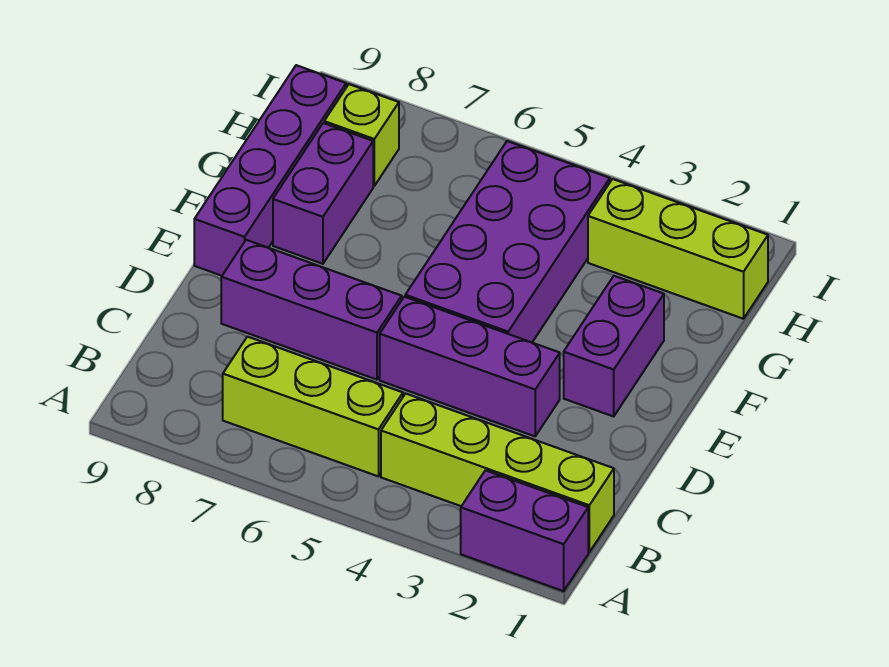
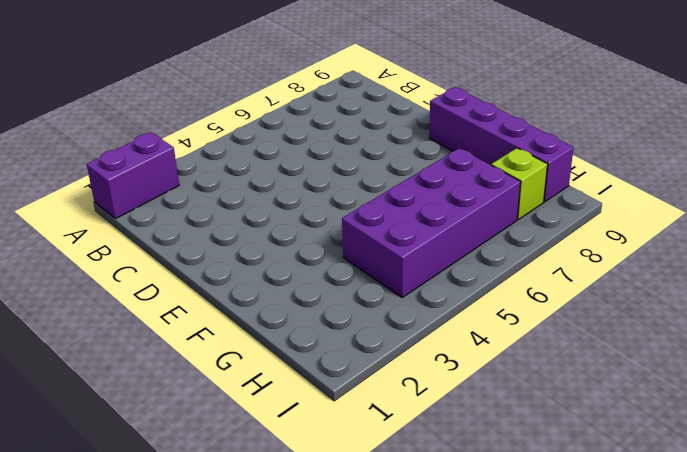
purple brick G4:H7 level 1 -> purple brick E4:H5 level 1
none -> lime brick B1:B4 level 1
none -> lime brick B5:B7 level 1

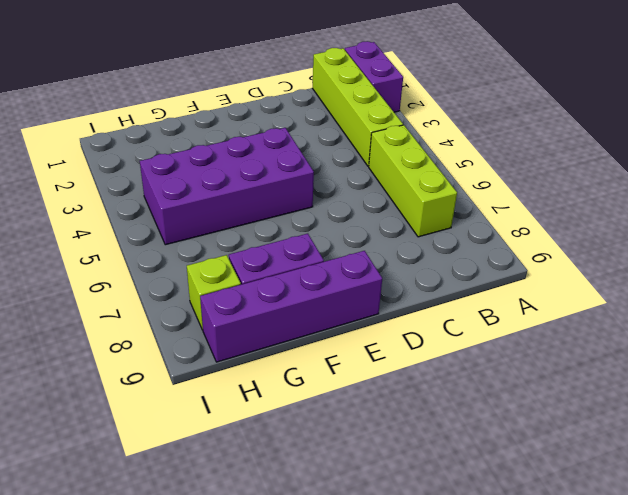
none -> purple brick D3:D5 level 1
none -> purple brick D6:D8 level 1

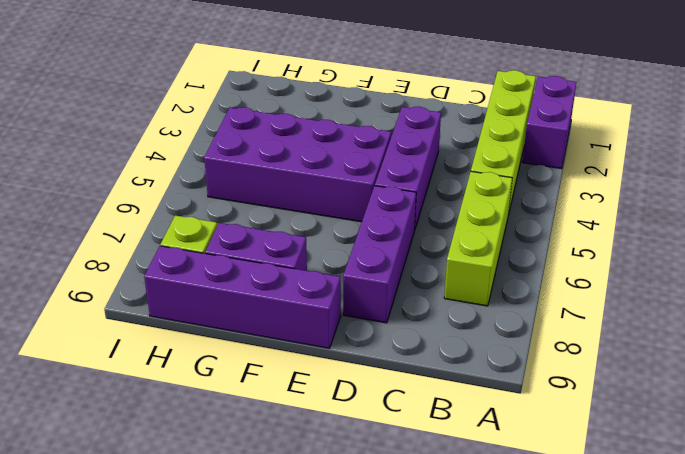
none -> purple brick E2:F2 level 1
none -> lime brick H1:H3 level 1

